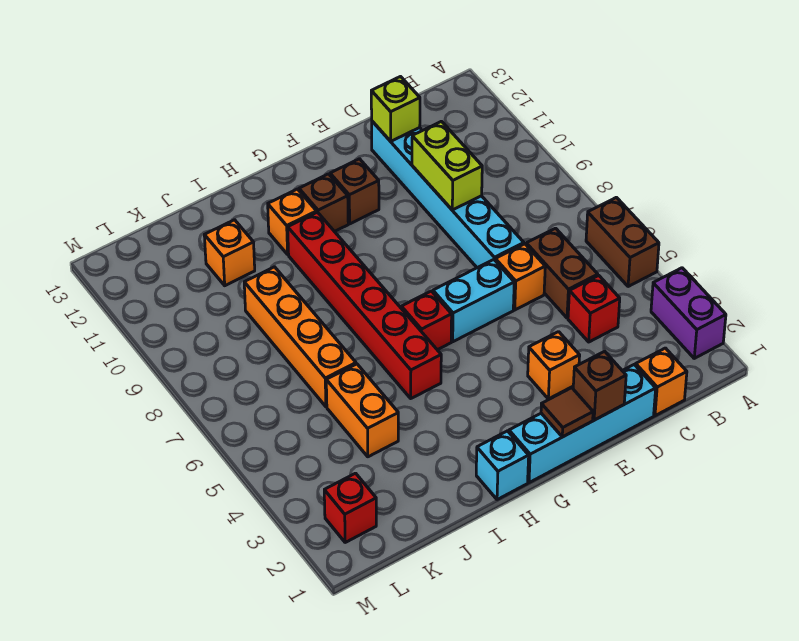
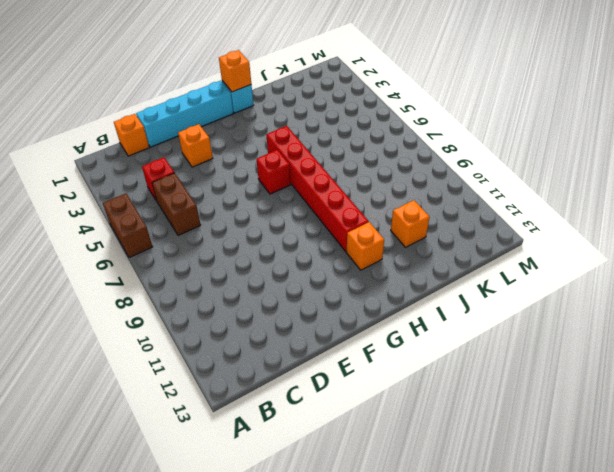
orange brick H1 level 2 -> orange brick D6 level 1
none -> purple brick A2:A3 level 1
none -> cyan brick D7:D12 level 1
none -> cyan brick E6:F6 level 1

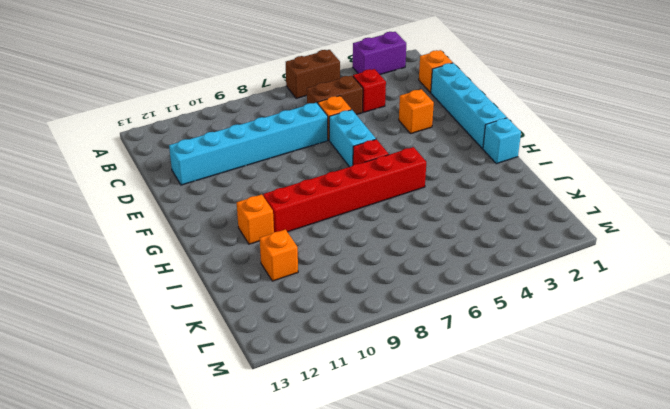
none -> brown brick F11 level 1
none -> brown brick G11 level 1
none -> orange brick J4:J5 level 1

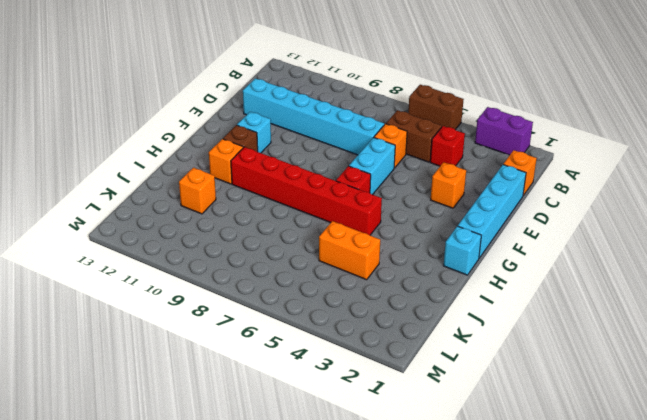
cyan brick F11 level 1 -> brown brick F11 level 1
none -> orange brick J6:J9 level 1
none -> red brick L2 level 1
none -> lime brick D9:D10 level 2

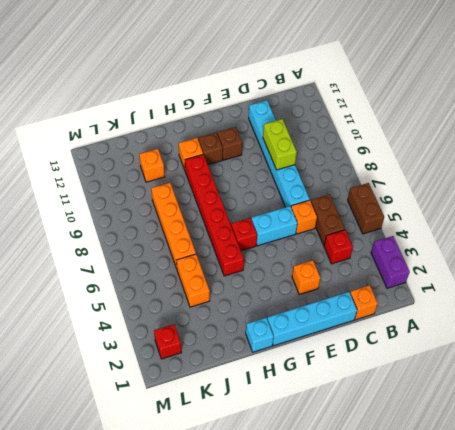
none -> lime brick D12 level 2
none -> brown brick E1 level 2
none -> brown tile F1 level 2

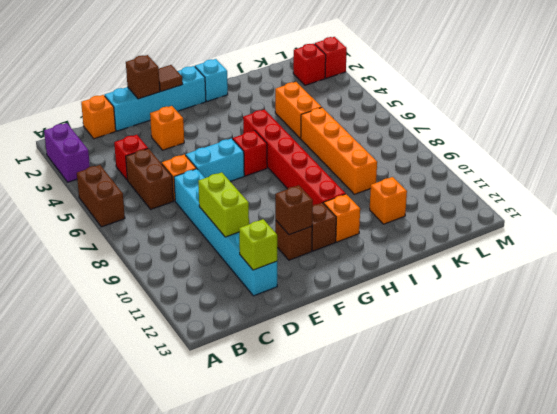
brown brick F11 level 2 -> none
red brick M2 level 1 -> none

